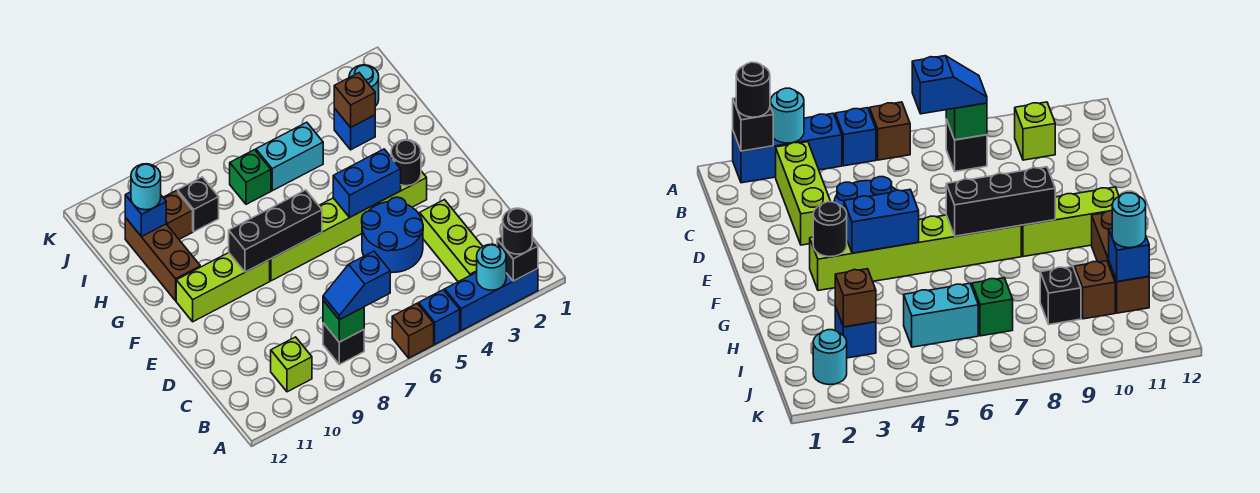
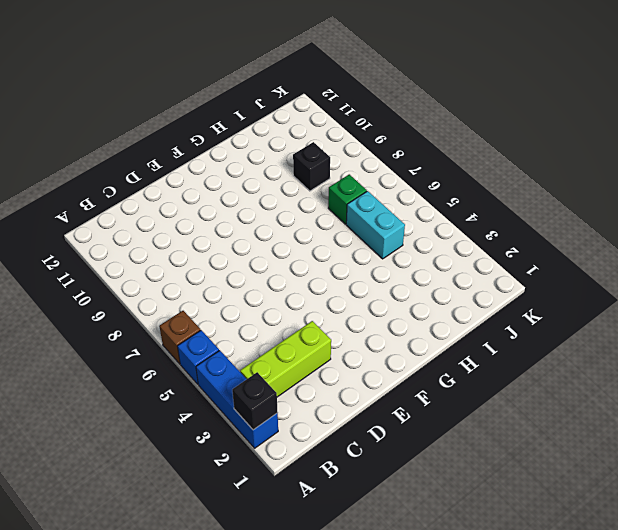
none -> black brick B8 level 1
none -> lime brick B10 level 1
none -> blue round brick D4:E5 level 1

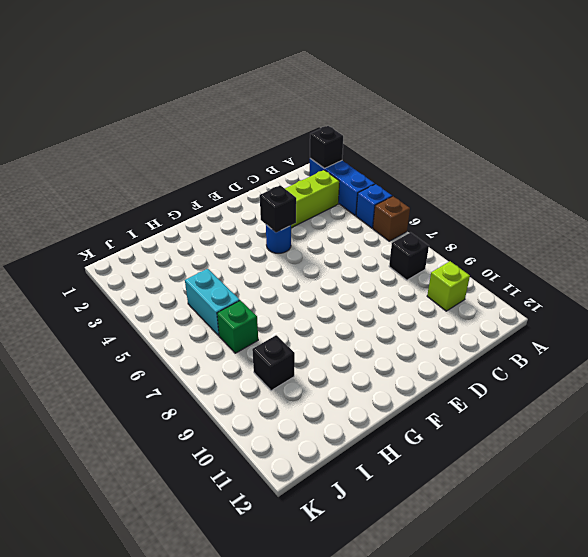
blue round brick E4 level 1 -> blue round brick D4:E5 level 1
black brick E4 level 2 -> none
none -> lime brick F3:F8 level 1
none -> lime brick F9:F11 level 1
none -> brown brick G11:I11 level 1

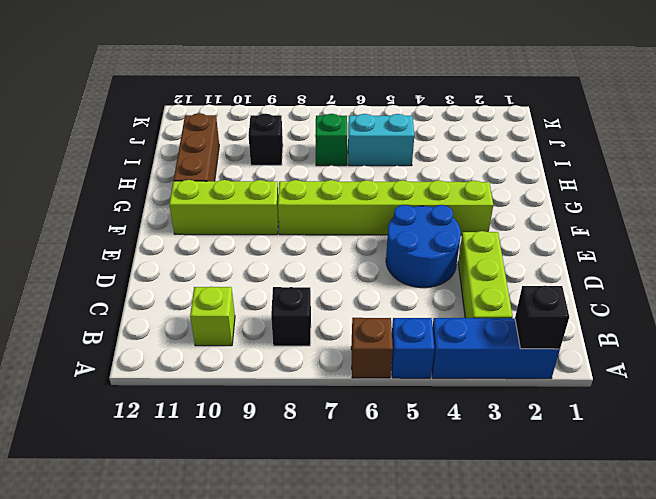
none -> blue brick I3 level 1
none -> brown brick I10 level 1
none -> cyan round brick J2 level 1

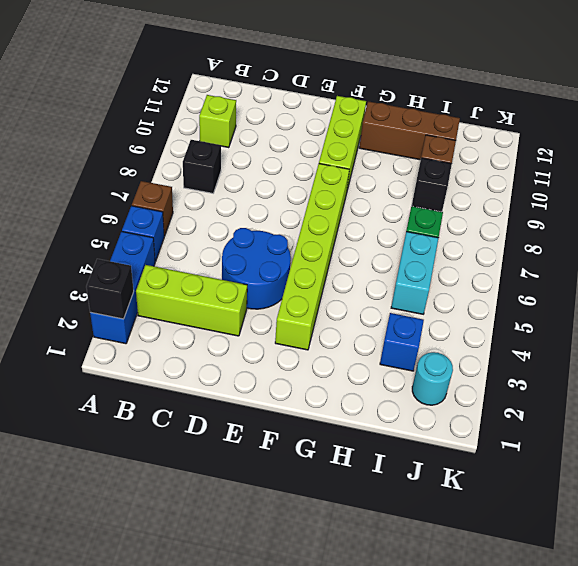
none -> cyan round brick A3 level 2
none -> green brick B8 level 2
none -> black round brick F3 level 2

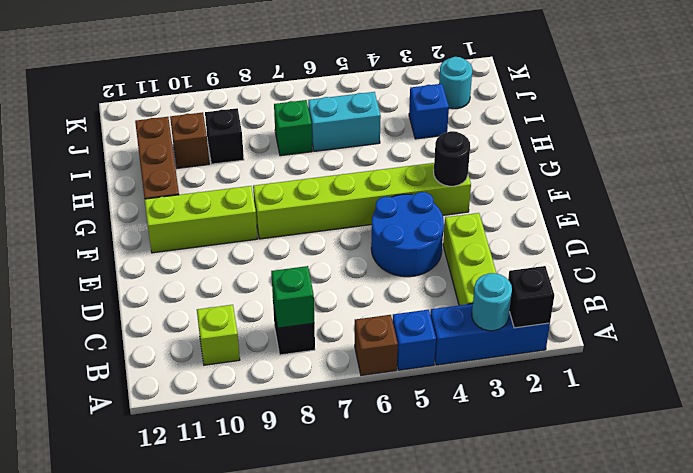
none -> blue brick F4:F5 level 2
none -> black brick F7:F9 level 2
none -> brown brick I3 level 2

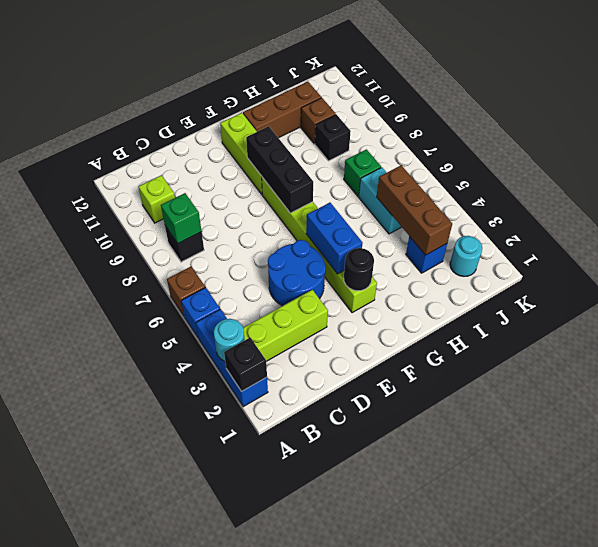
brown brick I3:I5 level 2 -> brown brick I3 level 2
none -> blue brick I11 level 2
none -> black round brick A2 level 3
none -> blue slope B7:B8 level 3 top 7

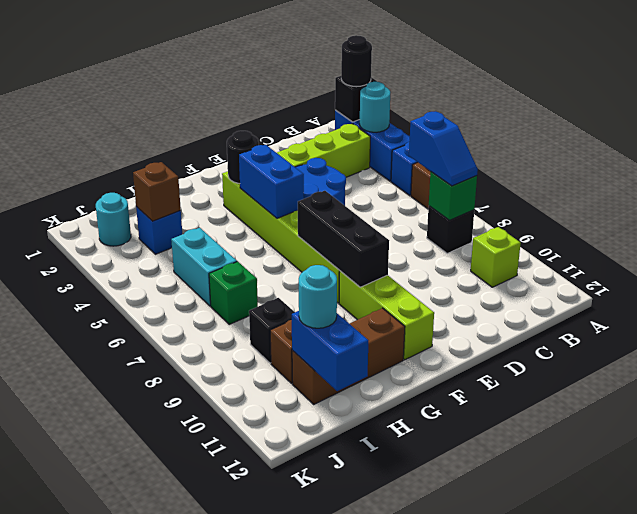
blue brick I11:I12 level 2 -> blue brick I11 level 2

